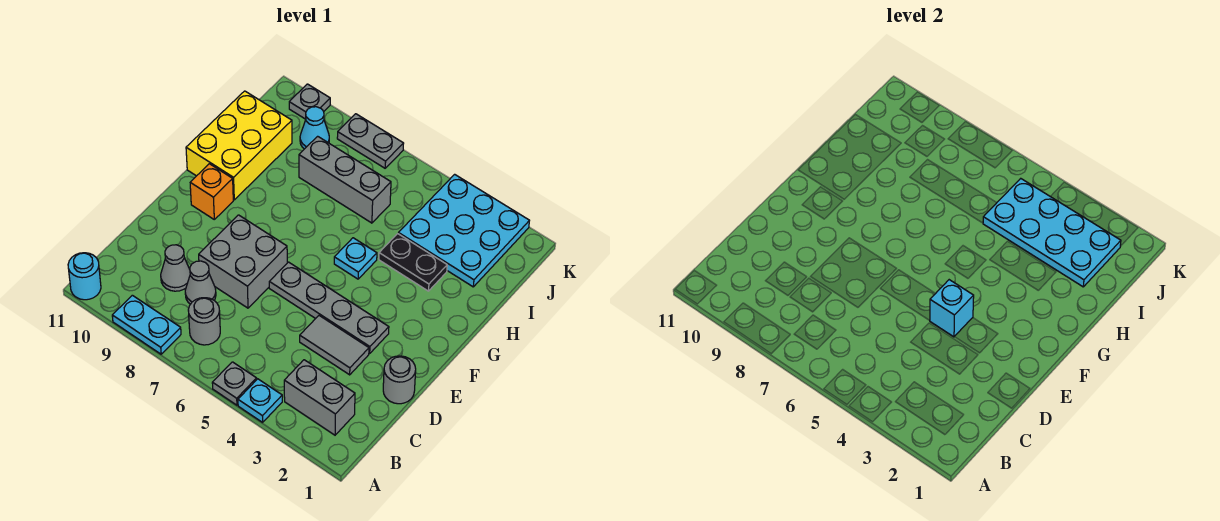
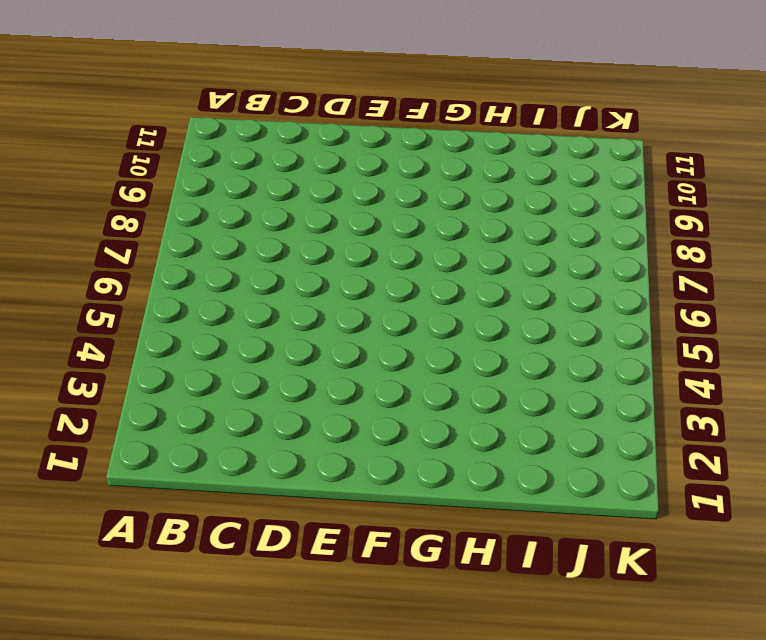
none -> cyan plate A4 level 1
none -> grey plate A5 level 1
none -> cyan plate A8:A9 level 1

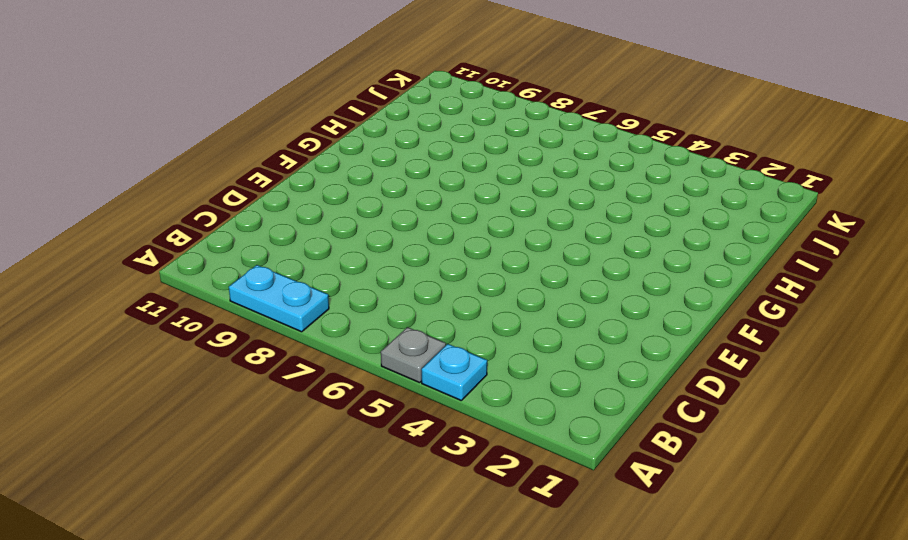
none -> cyan round brick A11 level 1
none -> grey brick B2:B3 level 1
none -> grey round brick B7 level 1

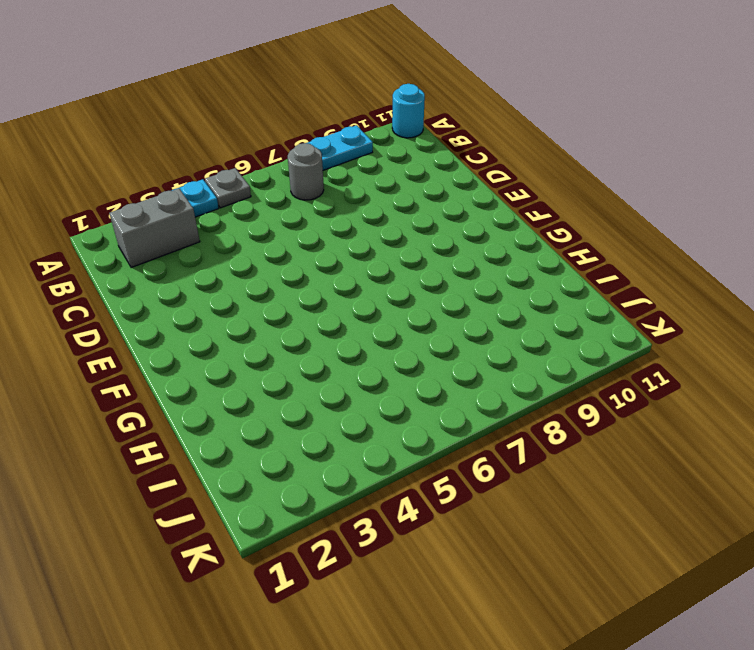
none -> grey cone C8 level 1
none -> grey cone C9 level 1
none -> grey round brick D1 level 1

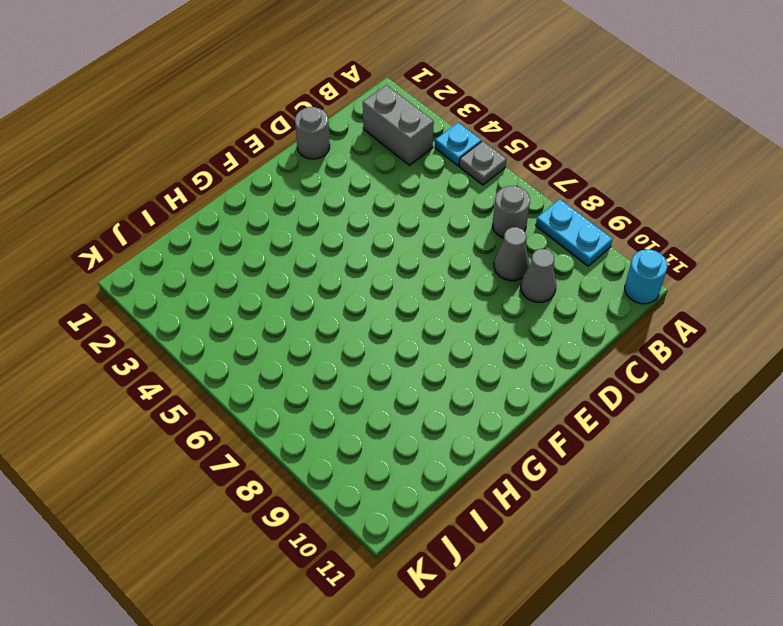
none -> grey tile D3:D4 level 1
none -> grey brick D7:E8 level 1
none -> grey plate E3:E6 level 1

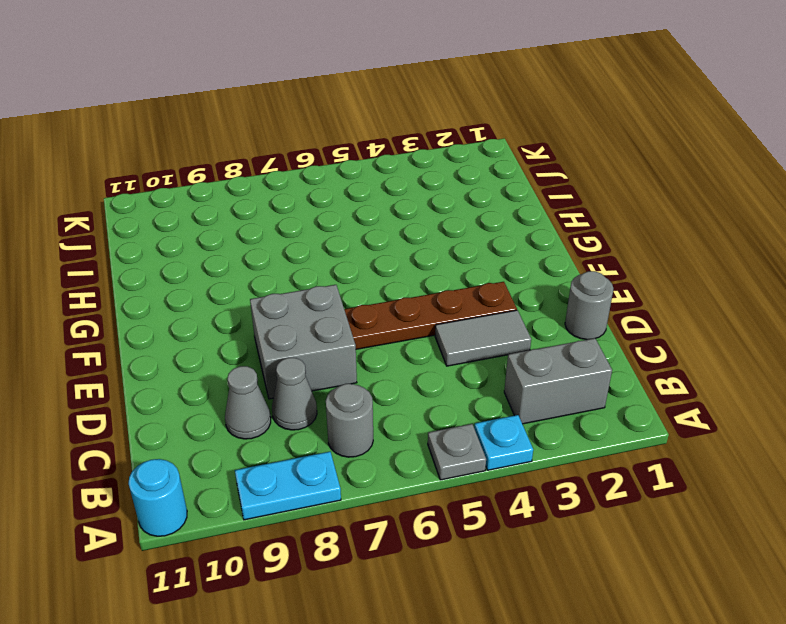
brown plate E3:E6 level 1 -> grey plate E3:E6 level 1
none -> orange brick F10 level 1
none -> cyan plate G5 level 1
none -> yellow brick G10:I11 level 1

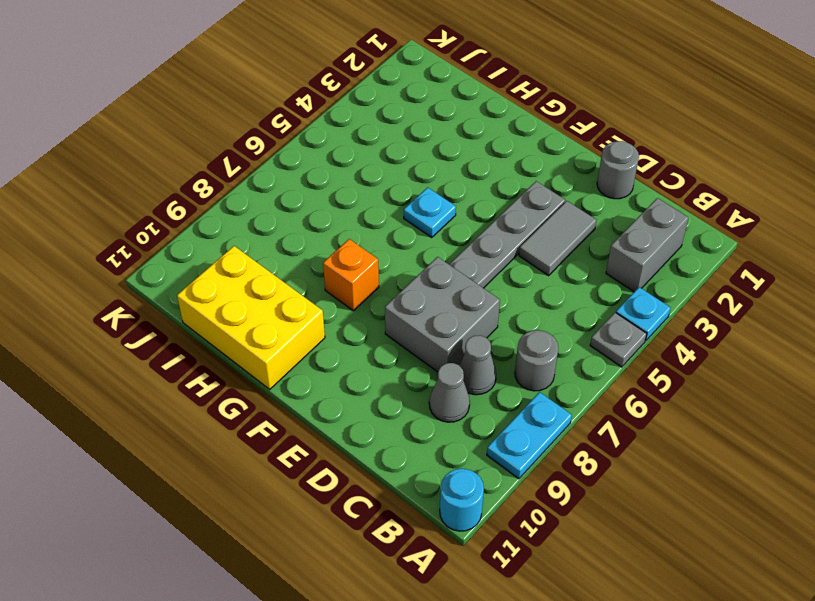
orange brick G8 level 1 -> orange brick F10 level 1
none -> black plate H3:H4 level 1
none -> cyan plate I2:K4 level 1
none -> grey brick I6:I8 level 1

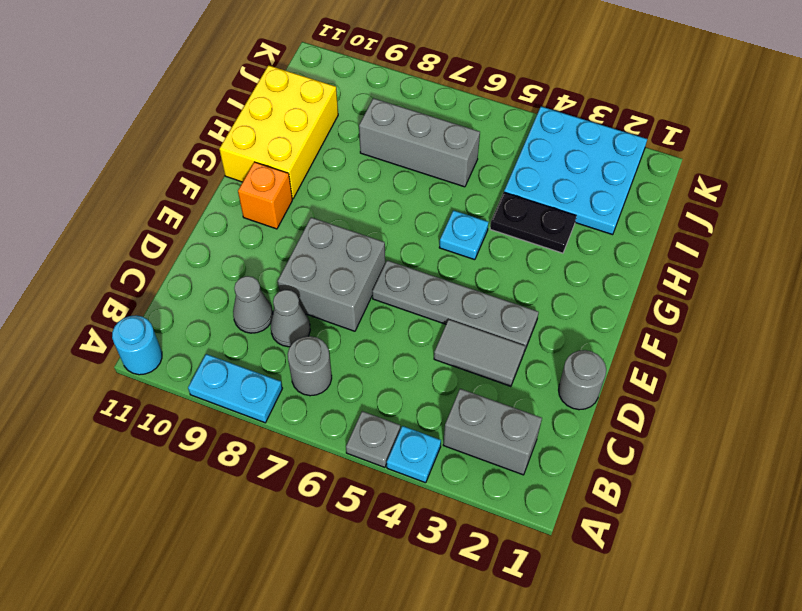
none -> cyan cone J9 level 1
none -> grey plate K7:K8 level 1
none -> grey plate K10 level 1

